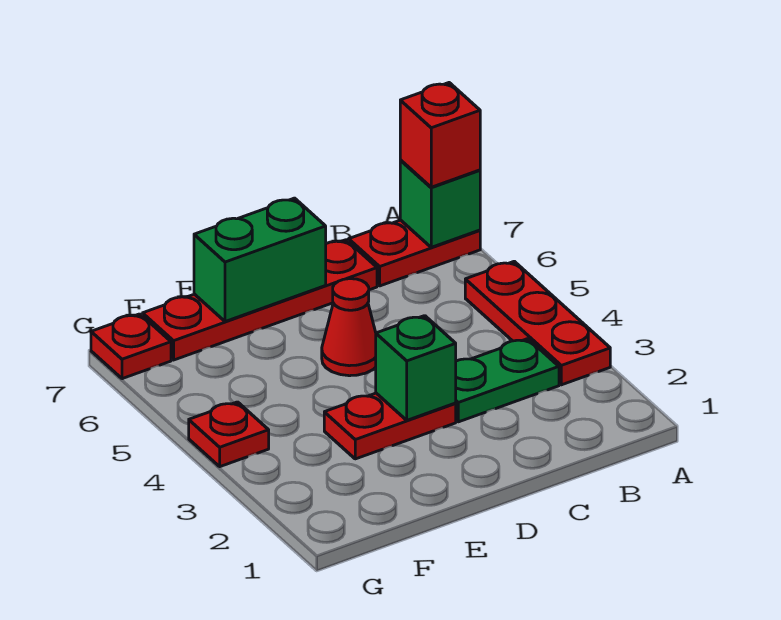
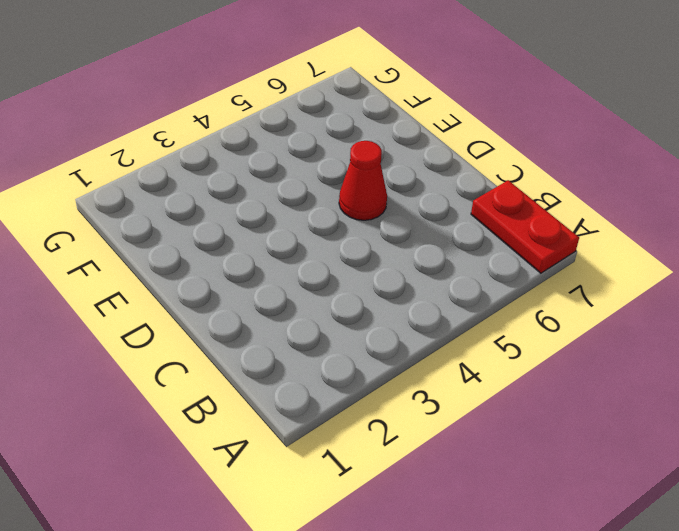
none -> red plate A3:A5 level 1
none -> green plate B3:C3 level 1
none -> red plate C7:F7 level 1

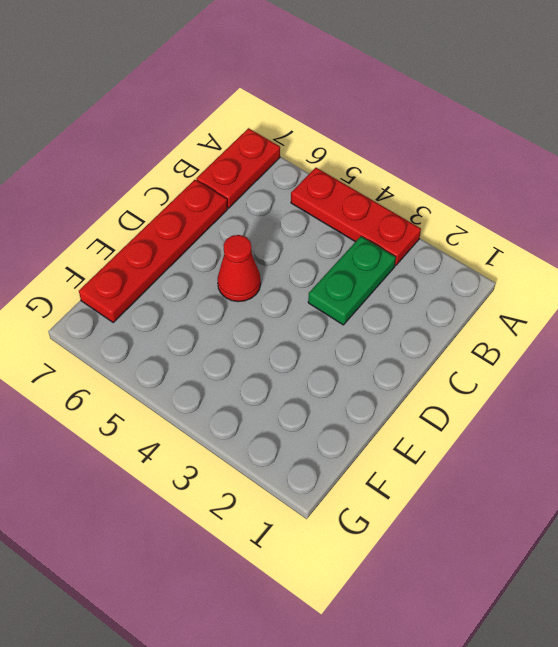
none -> red plate D3:E3 level 1
none -> red plate G4 level 1
none -> red plate G7 level 1

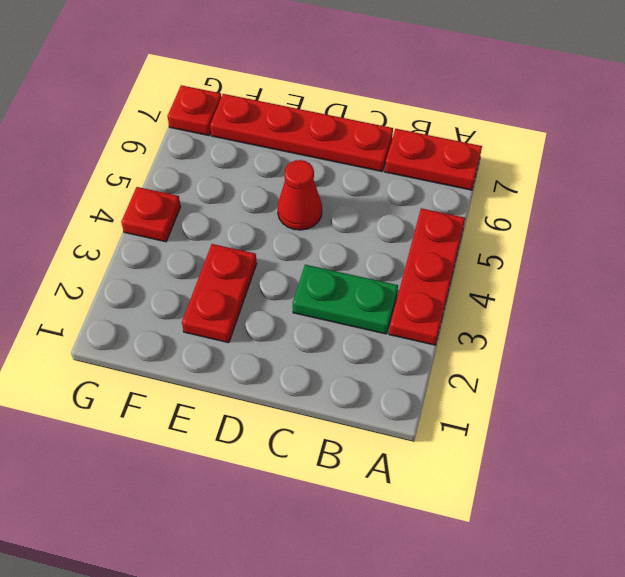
red plate E2:E3 level 1 -> red plate D3:E3 level 1
none -> green brick A7 level 2
none -> green brick D3 level 2
none -> green brick D7:E7 level 2

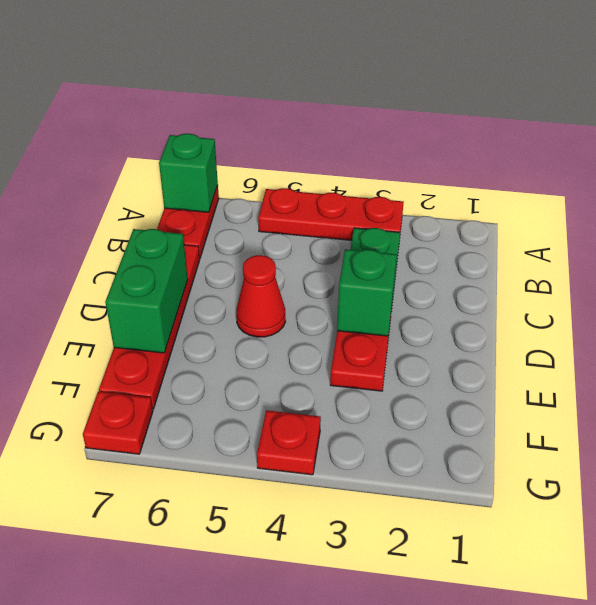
none -> red brick A7 level 3

